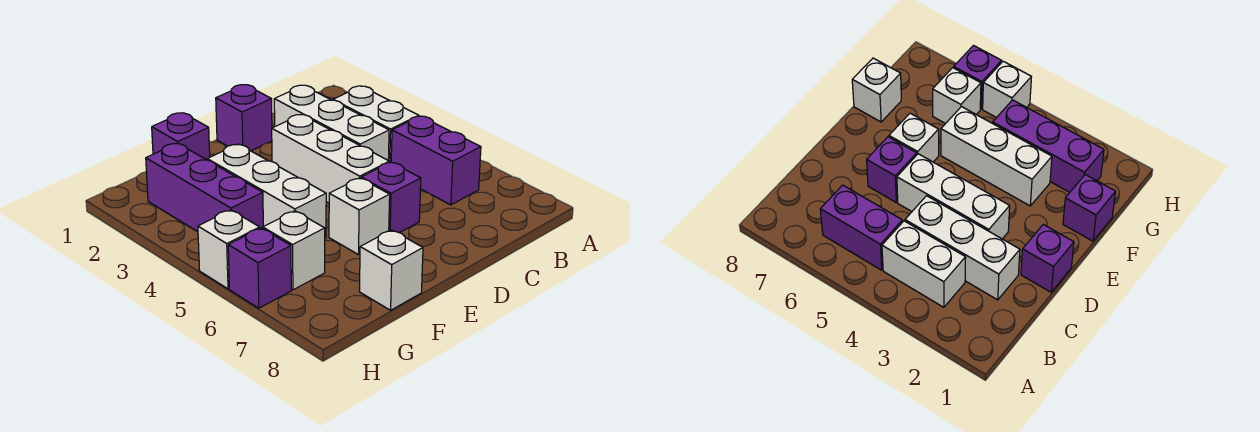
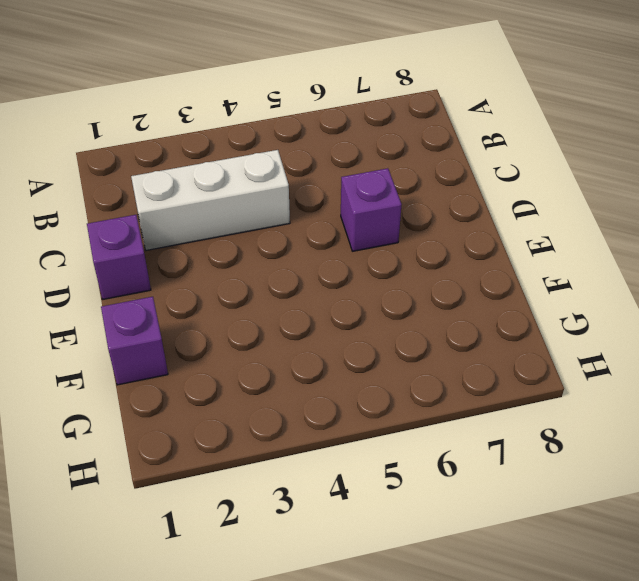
none -> white brick B3:B4 level 1
none -> purple brick B5:B6 level 1
none -> white brick D3:D5 level 1

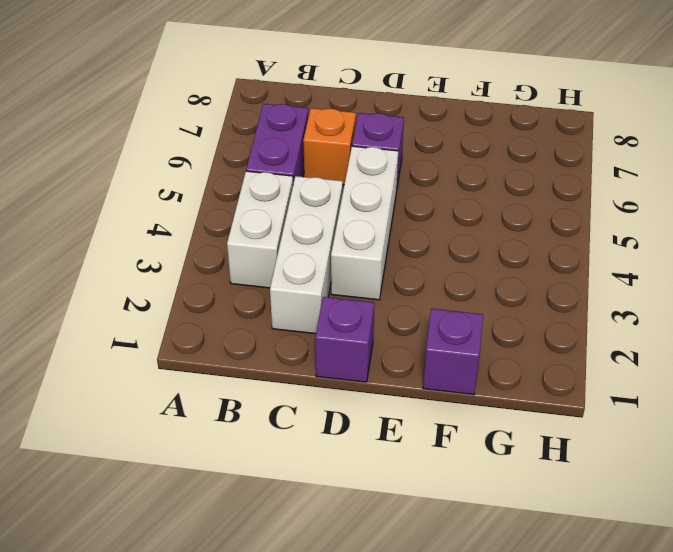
orange brick C6 level 1 -> none
none -> white brick E6 level 1
none -> white brick F3:F5 level 1
none -> white brick F8 level 1

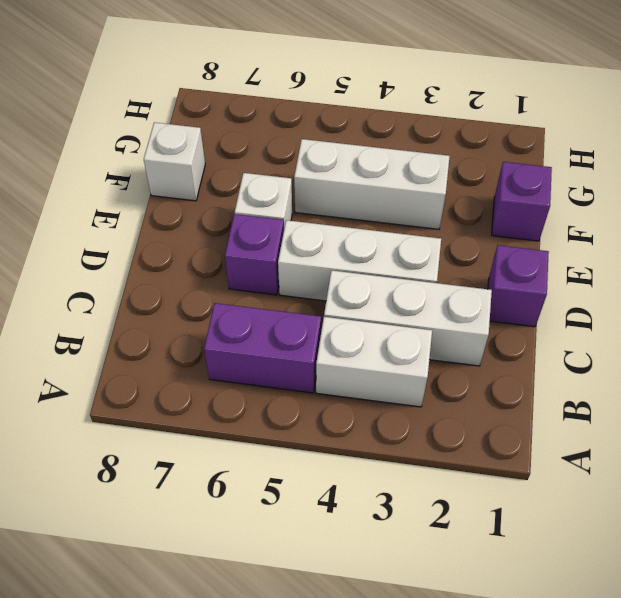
none -> purple brick G2:G4 level 1
none -> white brick G6 level 1
none -> white brick H5 level 1

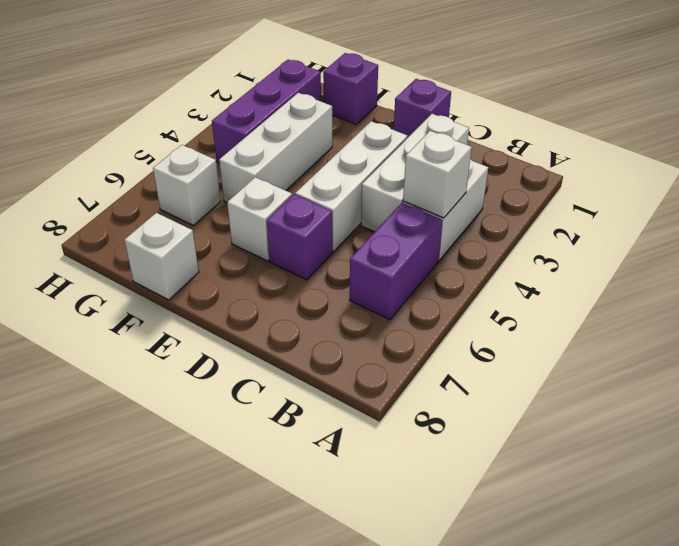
white brick B4 level 2 -> white brick H5 level 1
none -> purple brick H6 level 1

